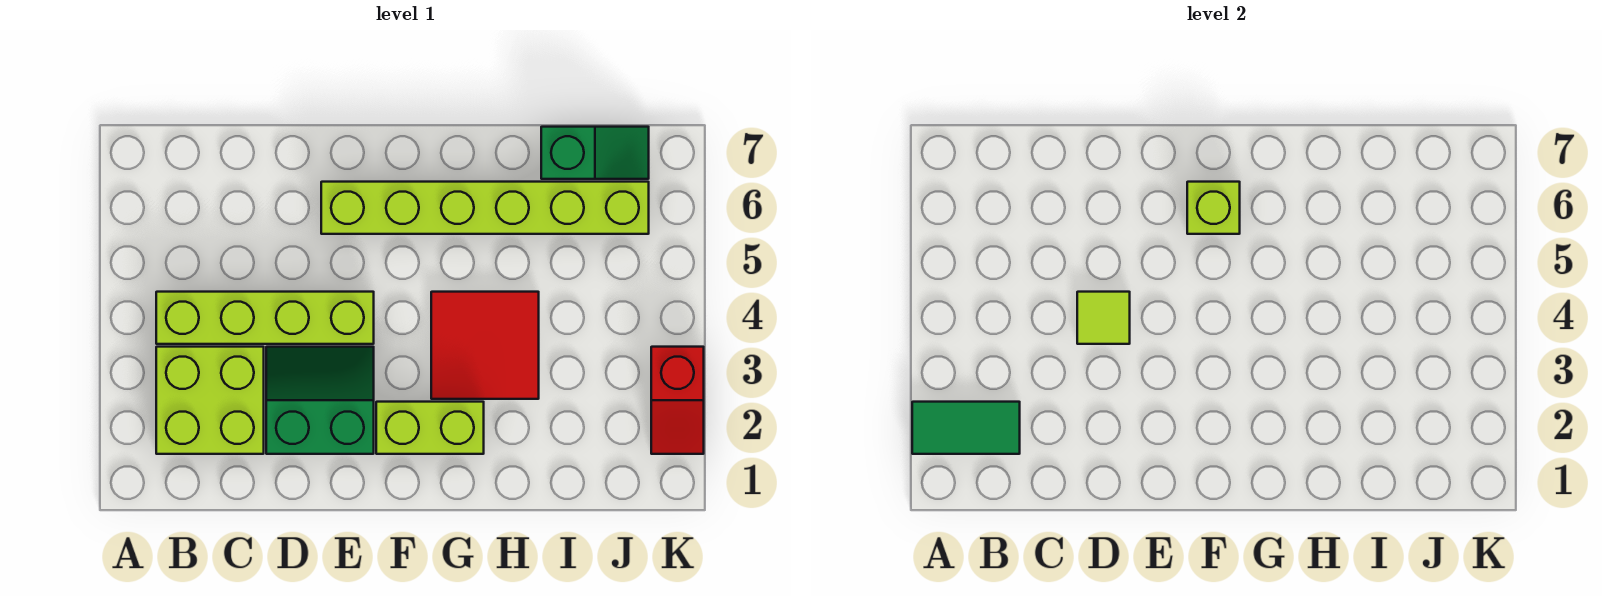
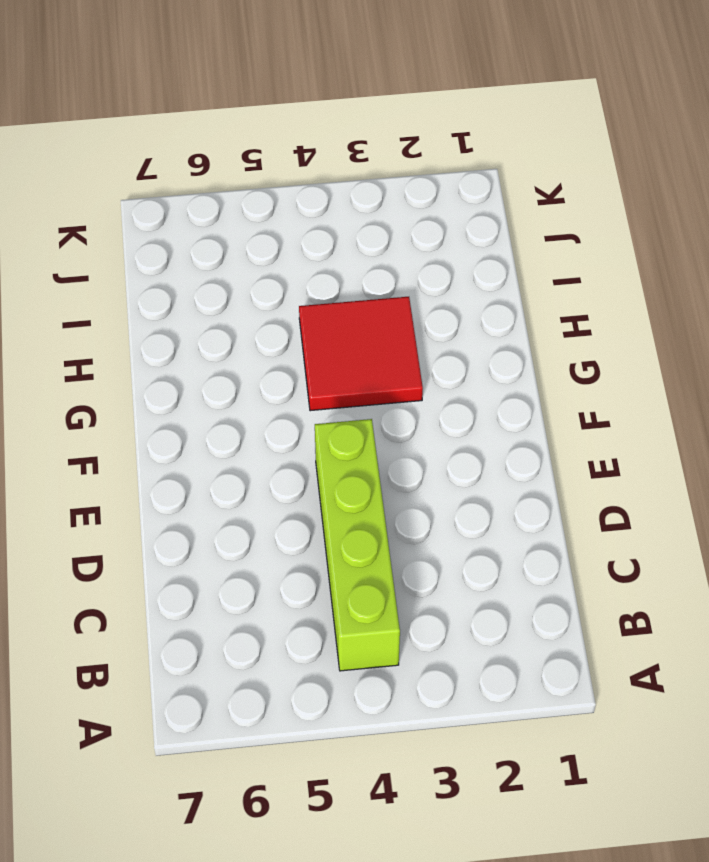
none -> lime brick B2:C3 level 1
none -> green slope D2:E3 level 1 top 2

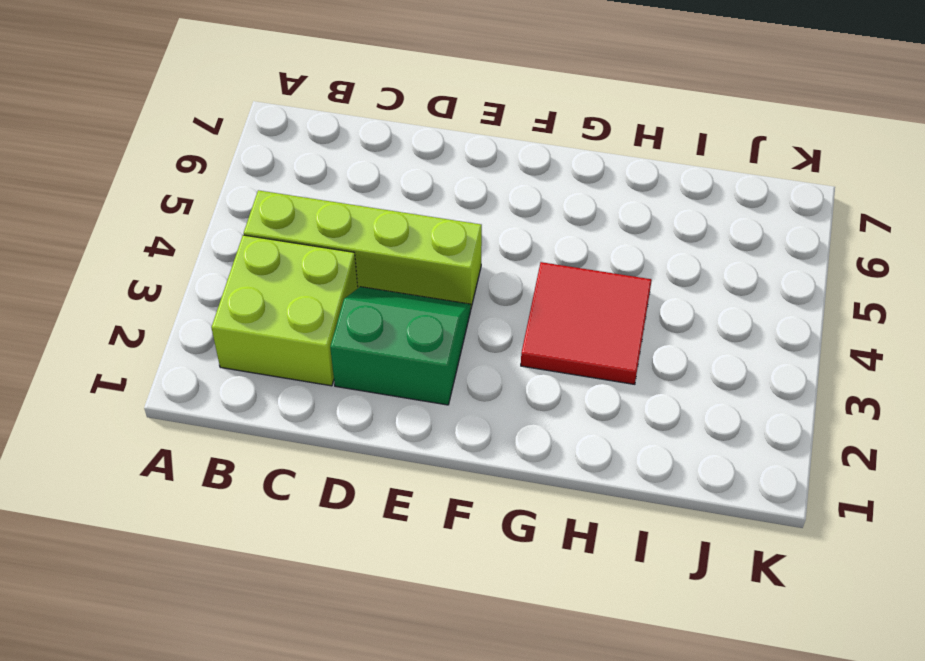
none -> lime brick E6:J6 level 1
none -> lime brick F2:G2 level 1

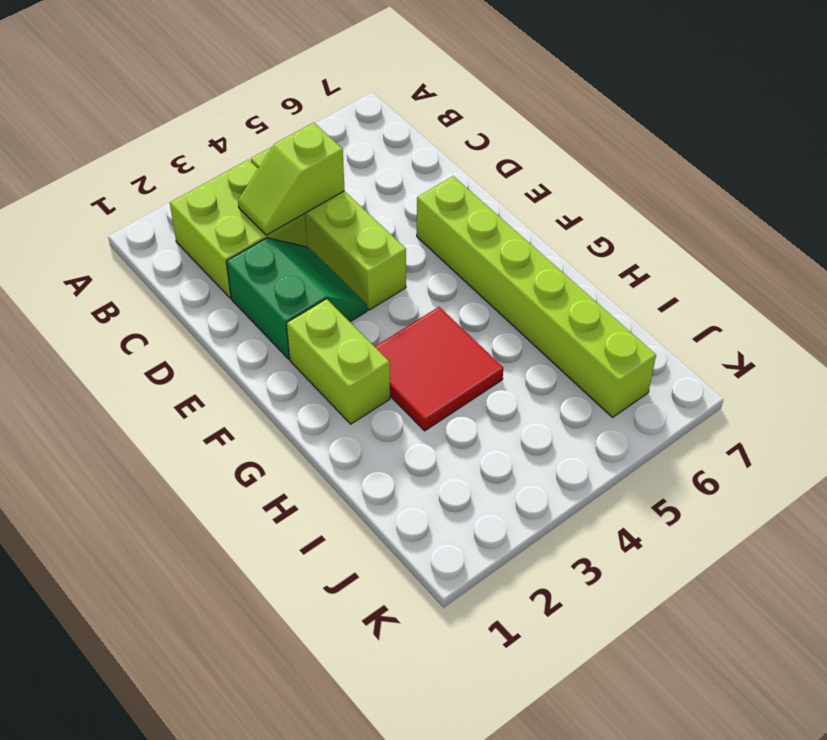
lime slope C3:C4 level 2 top 4 -> none
none -> green slope I7:J7 level 1 top I
none -> red slope K2:K3 level 1 top 3

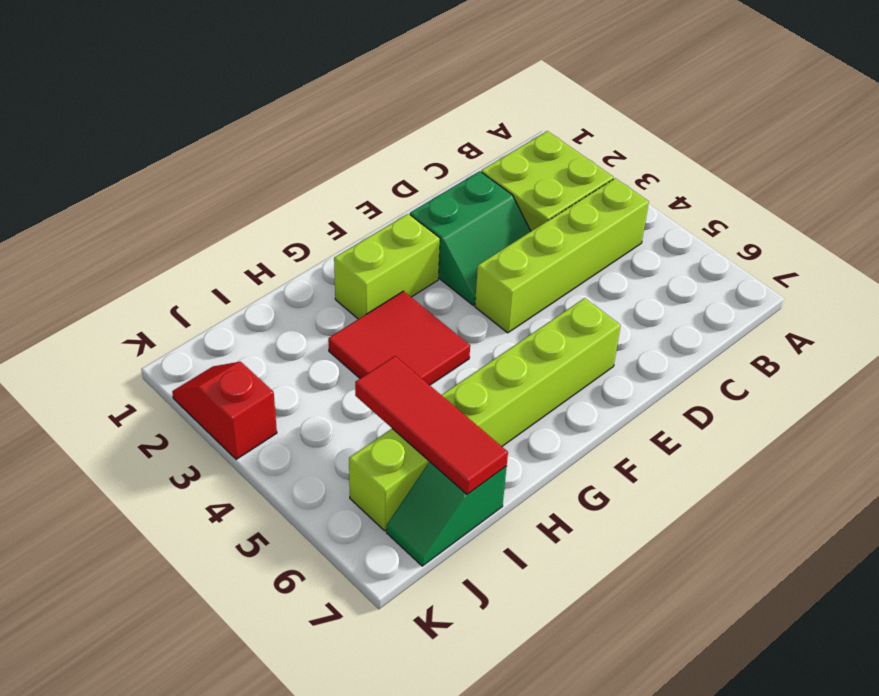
red tile I5:I7 level 2 -> none
none -> green tile A2:B2 level 2
none -> lime tile D4 level 2

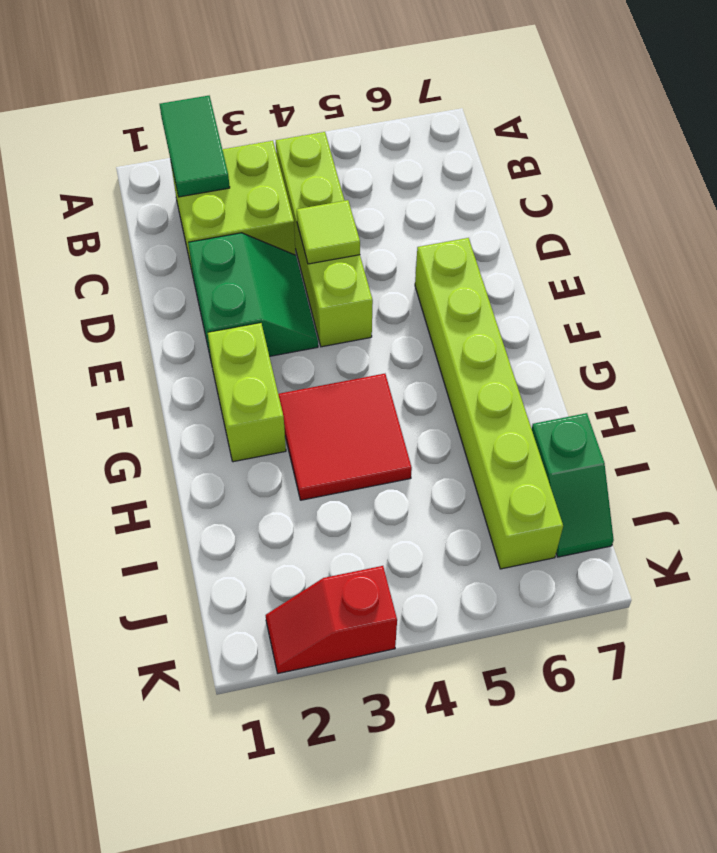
none -> lime brick F6 level 2

